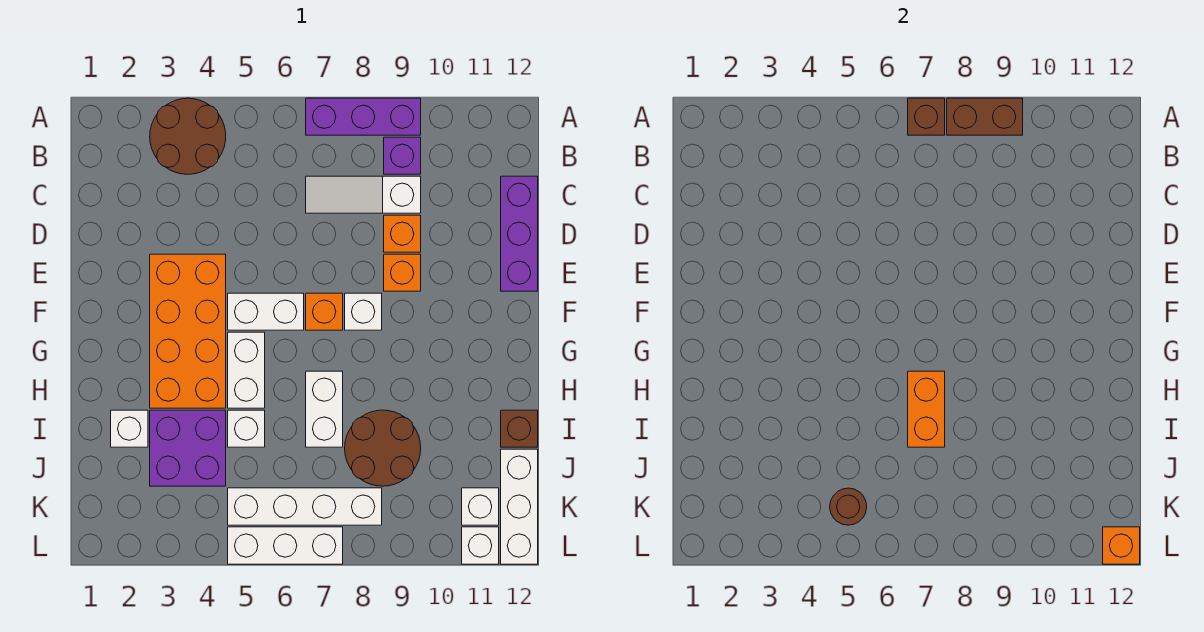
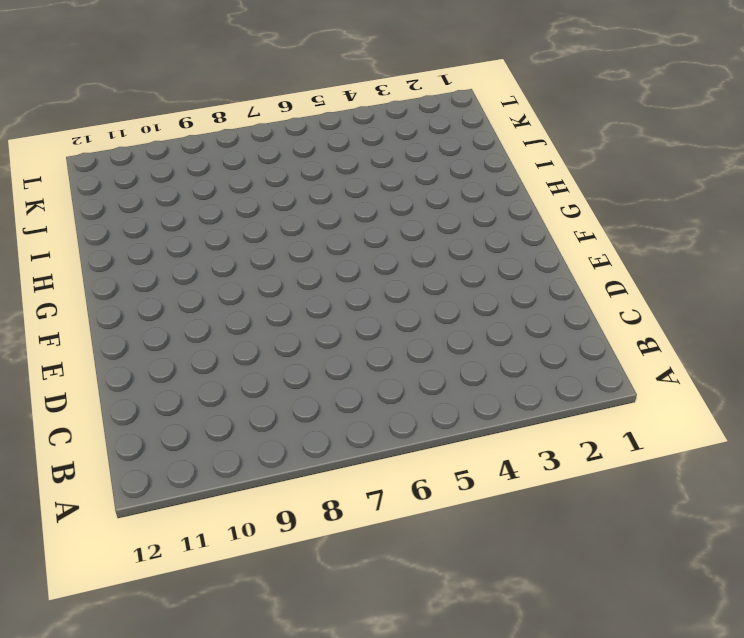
none -> brown round brick A3:B4 level 1
none -> purple brick A7:A9 level 1
none -> purple brick B9 level 1

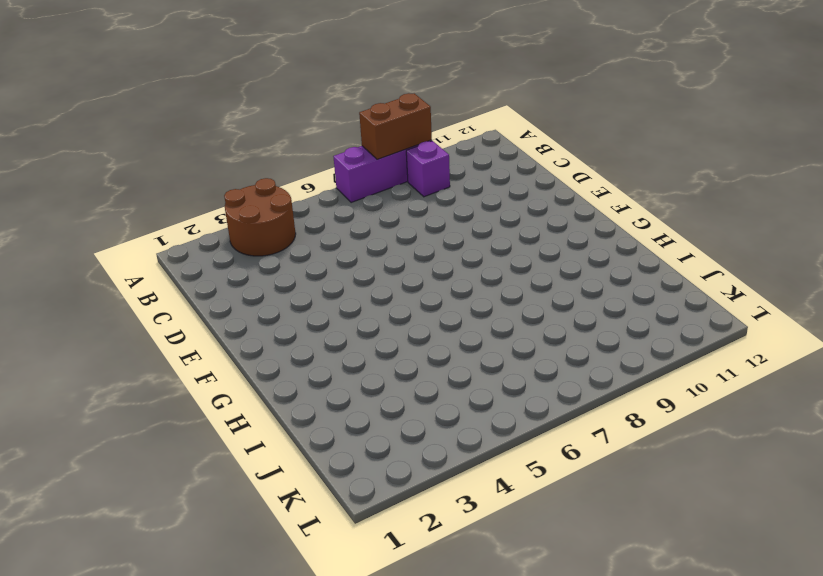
none -> white slope C7:C9 level 1 top 9
none -> purple brick C12:E12 level 1
none -> orange brick D9 level 1

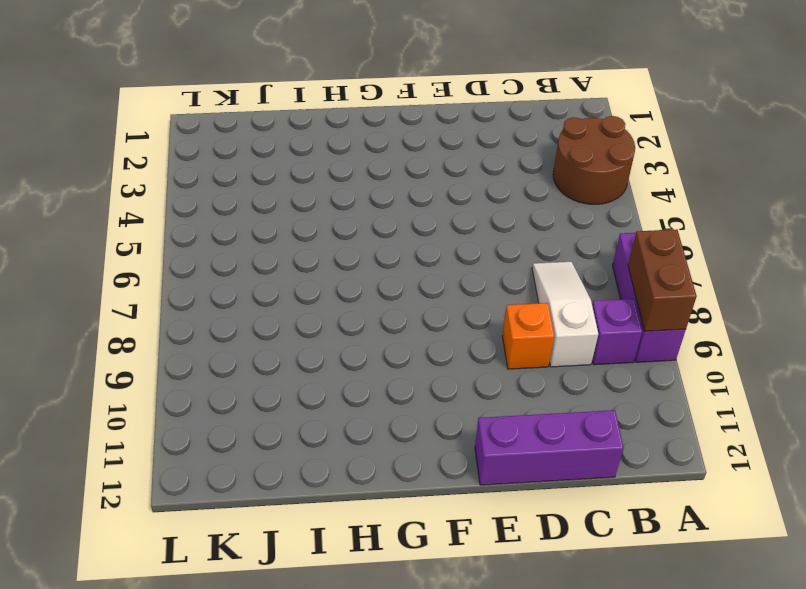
none -> orange brick E3:H4 level 1
none -> orange brick E9 level 1
none -> white brick F5:F6 level 1

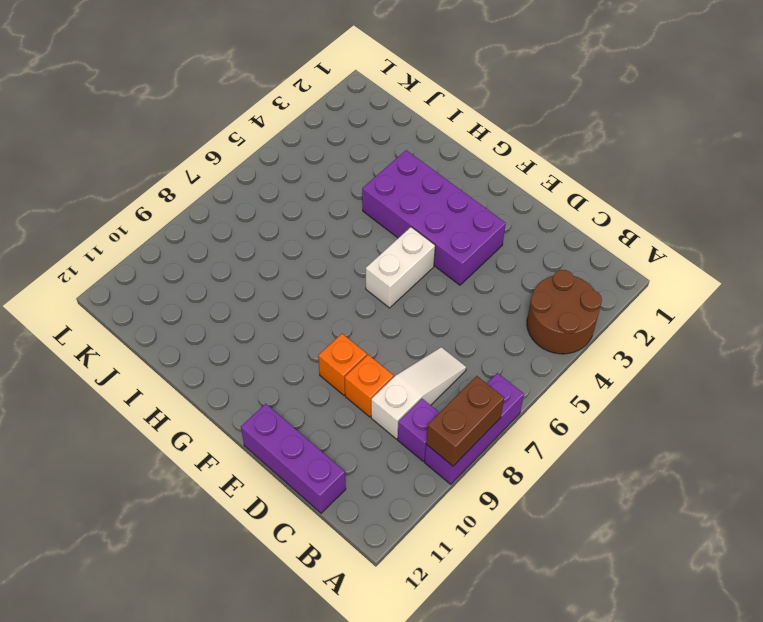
purple brick E3:H4 level 1 -> orange brick E3:H4 level 1
none -> orange brick F7 level 1
none -> white brick F8 level 1
none -> white brick G5:H5 level 1

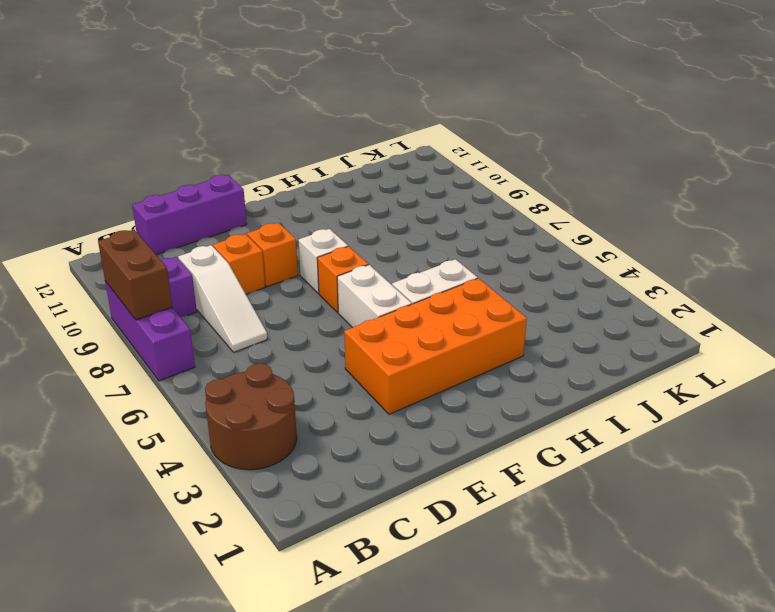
none -> white brick H7:I7 level 1
none -> white brick I2 level 1
none -> purple brick I3:J4 level 1

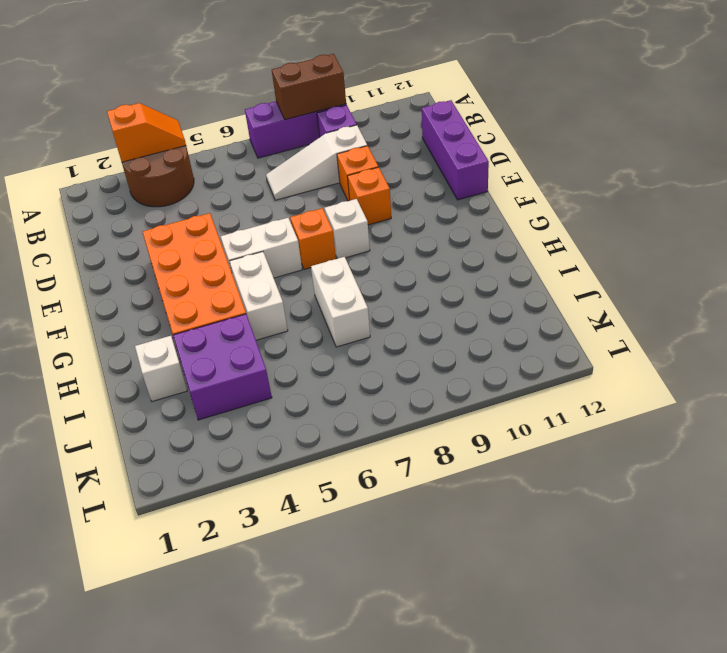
orange slope A3:A4 level 2 top 3 -> none
none -> white brick I5 level 1
none -> brown round brick I8:J9 level 1
none -> brown brick I12 level 1

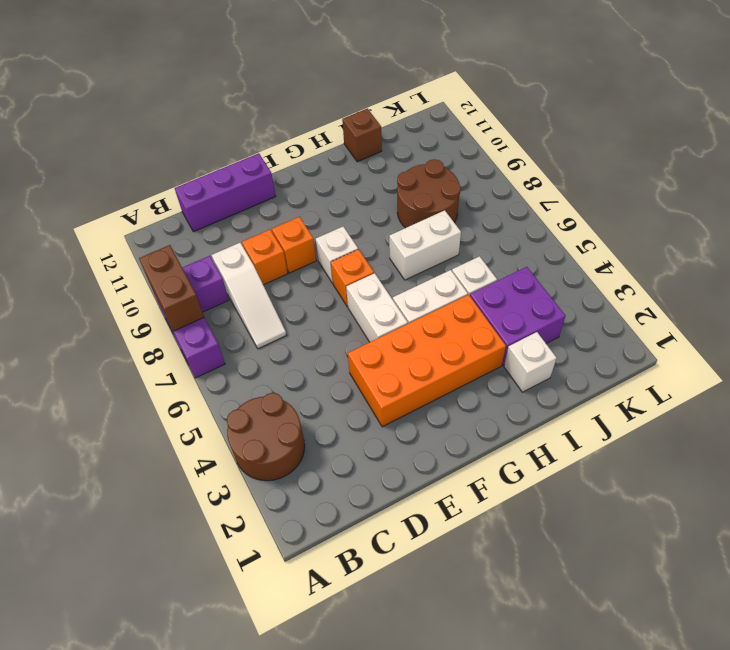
none -> white brick J12:L12 level 1
none -> white brick K5:K8 level 1
none -> white brick K11 level 1

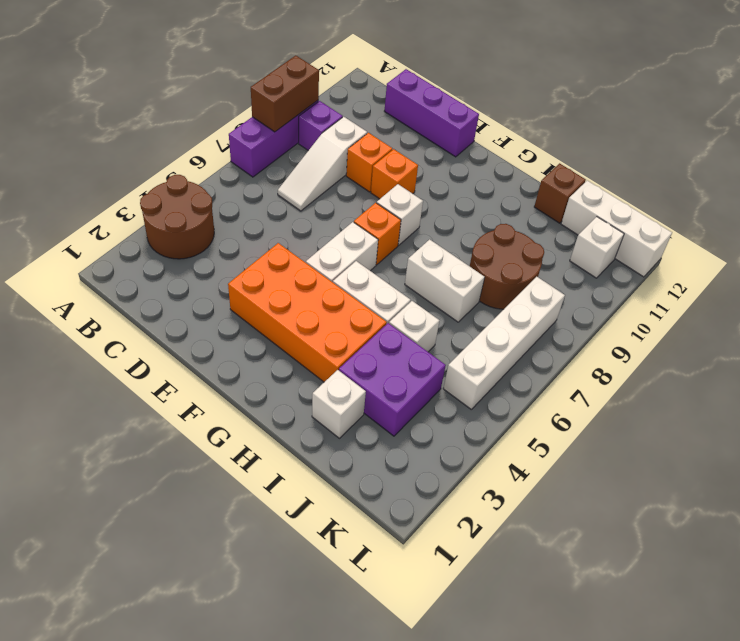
none -> white brick L5:L7 level 1
none -> white brick L11 level 1
none -> brown brick A7 level 2

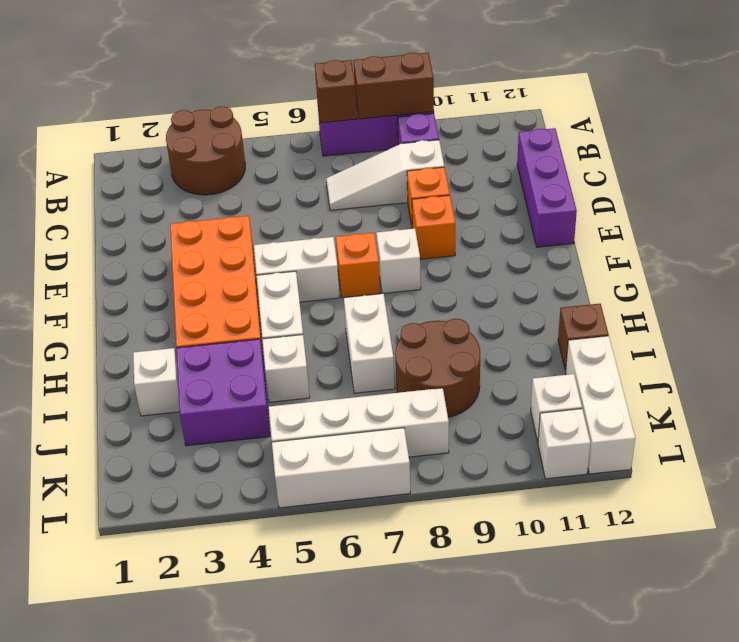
none -> orange brick H7:I7 level 2
none -> brown round brick K5 level 2
none -> orange brick L12 level 2

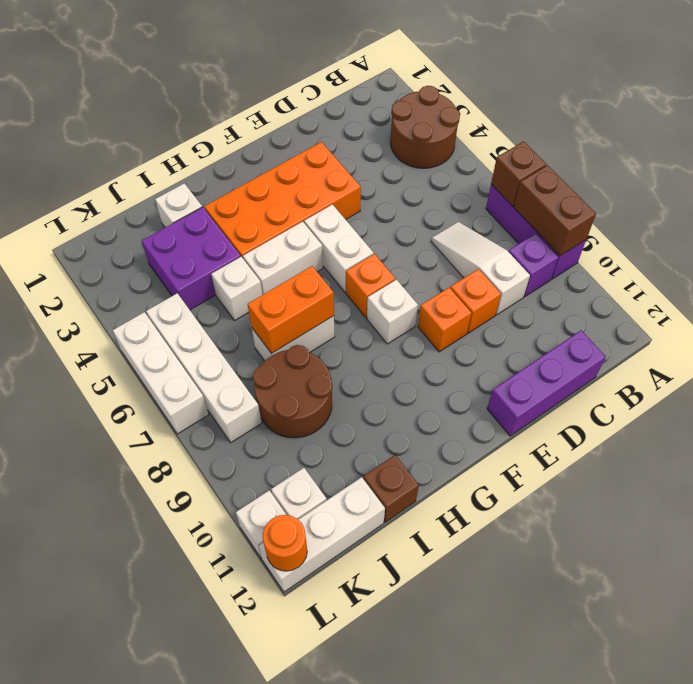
orange round brick L12 level 2 -> orange brick L12 level 2
none -> brown round brick K5 level 2

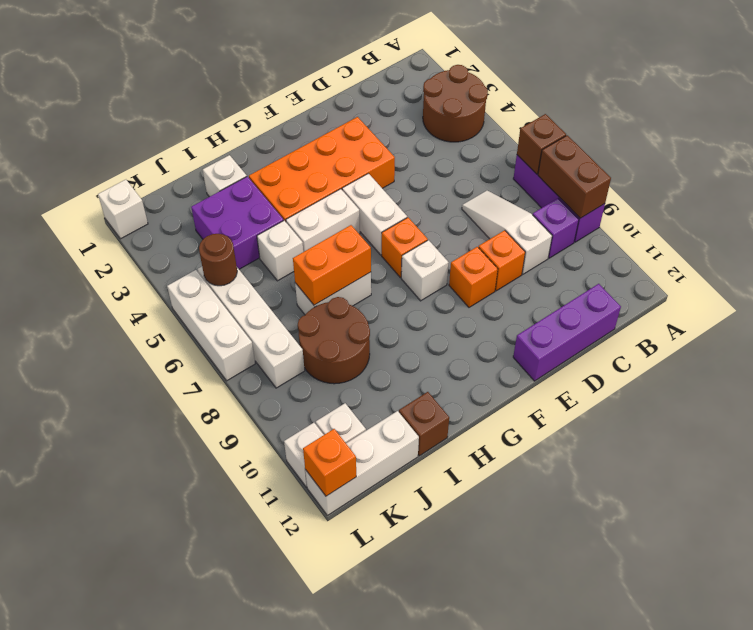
white brick L1 level 1 -> none

